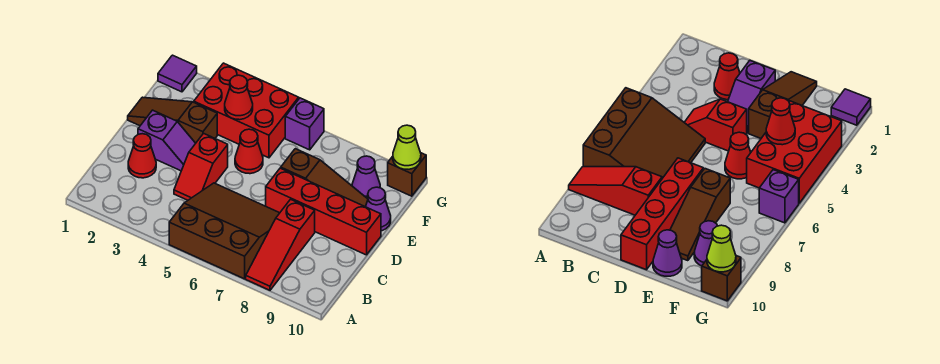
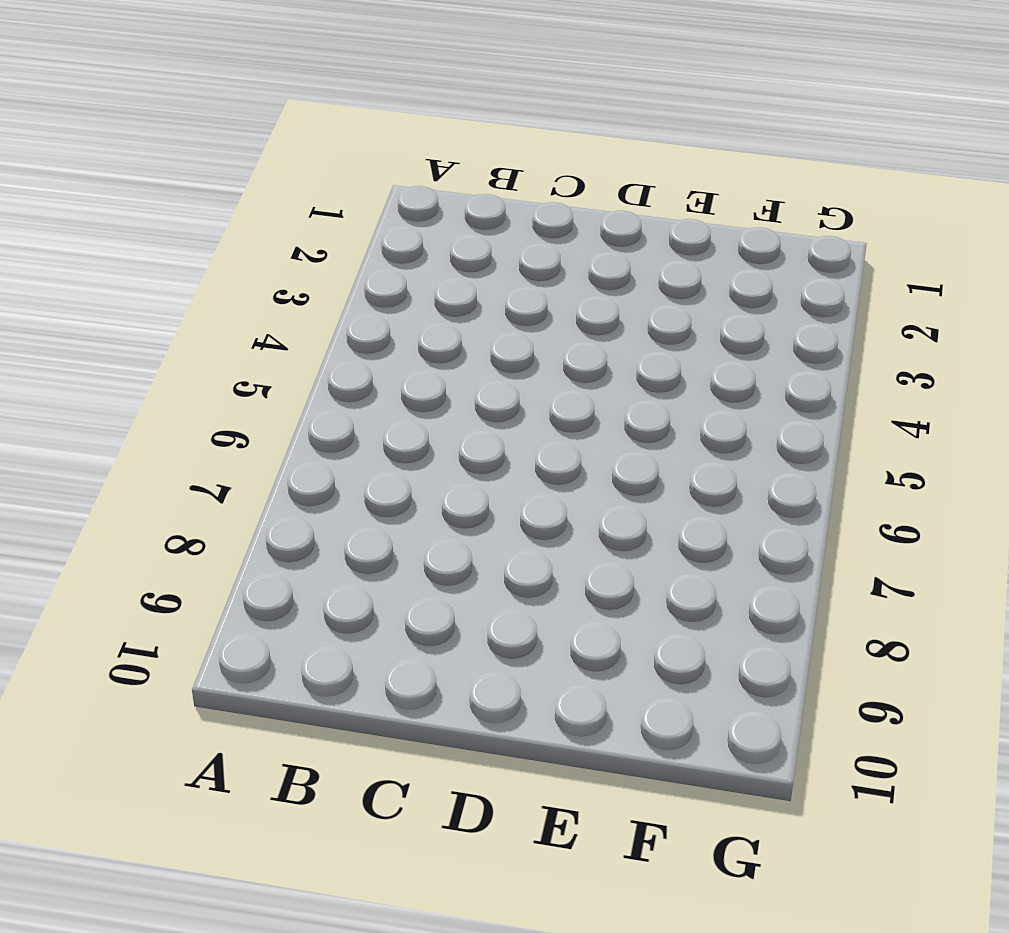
none -> brown slope A5:C7 level 1 top A
none -> red slope A8:C8 level 1 top C
none -> red cone C2 level 1

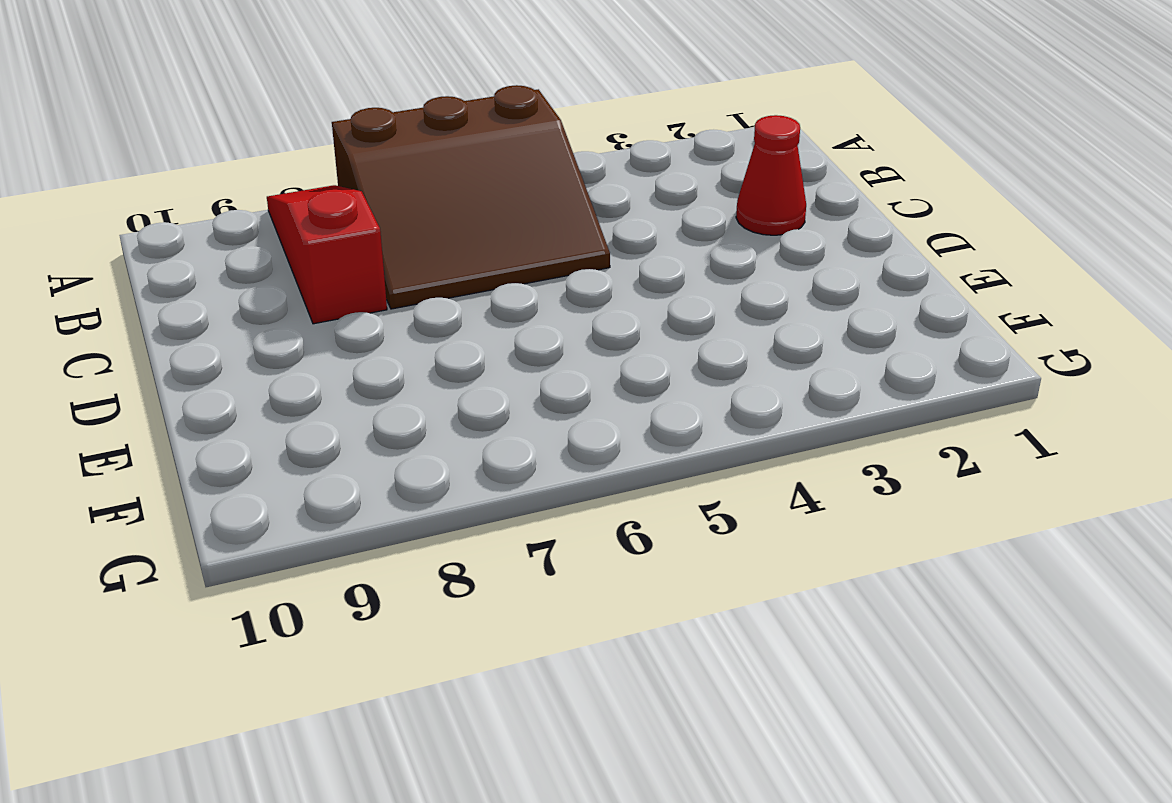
none -> red slope C4:D4 level 1 top D
none -> purple slope D2:D3 level 1 top 2
none -> red brick D7:D10 level 1

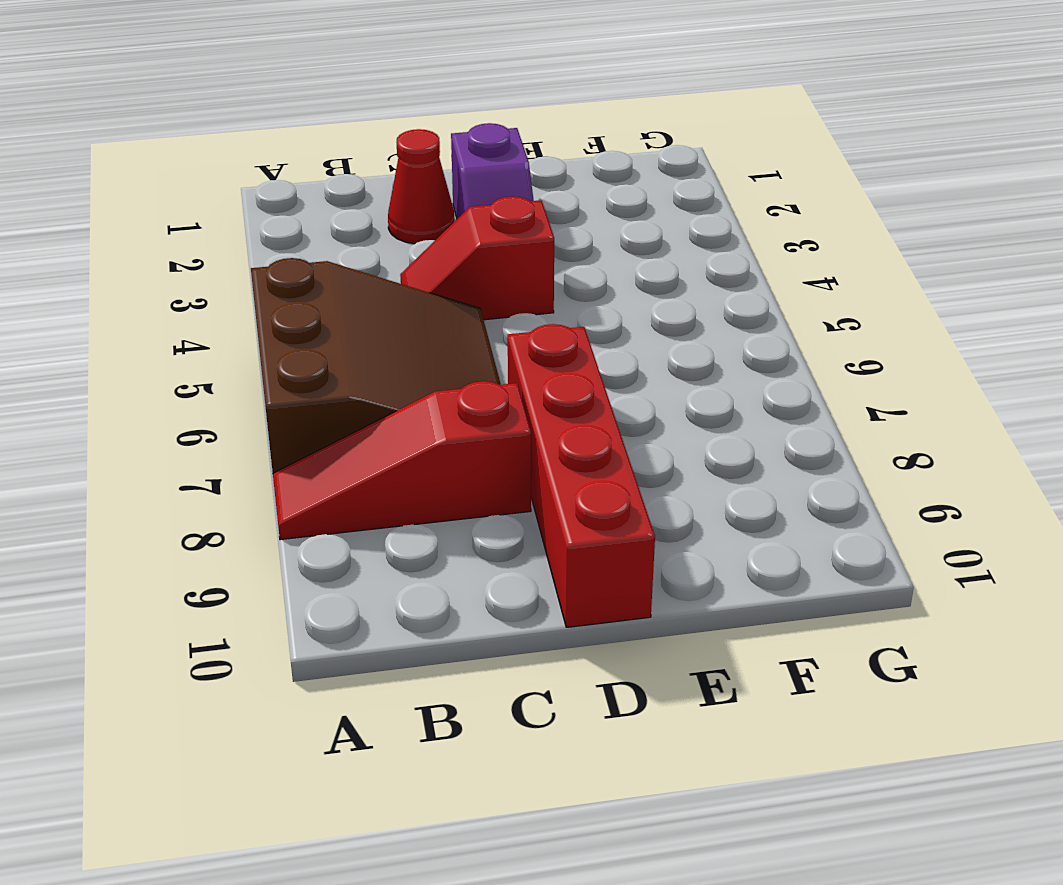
none -> brown slope E1:E3 level 1 top 3
none -> red cone E5 level 1
none -> brown slope E7:E9 level 1 top 7

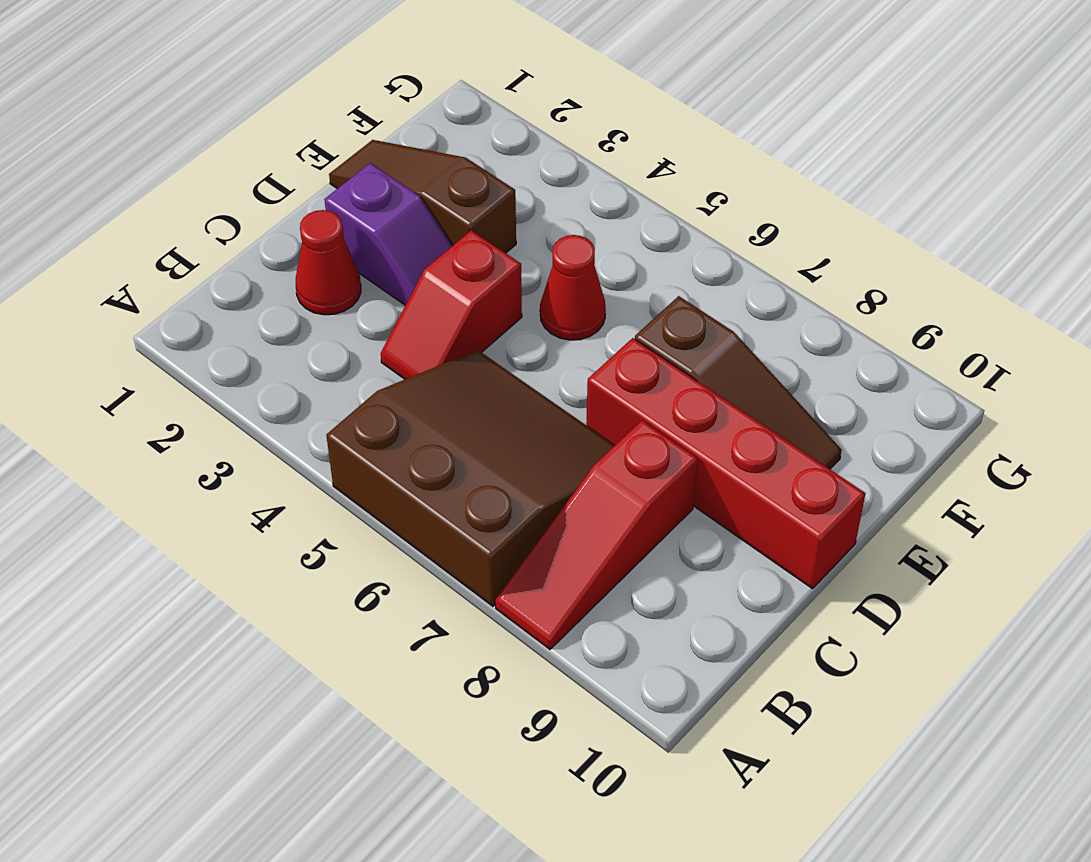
none -> purple cone E10 level 1
none -> red brick F3:G5 level 1
none -> purple cone F9 level 1

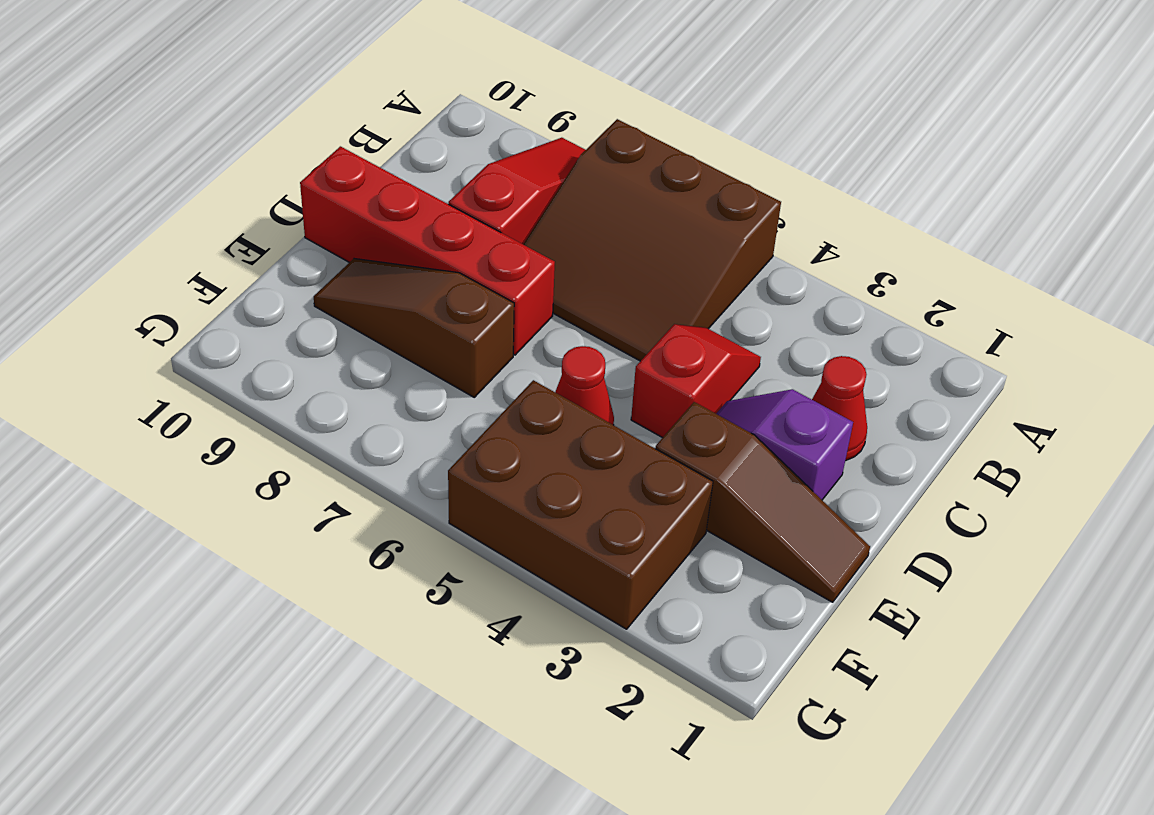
brown brick F3:G5 level 1 -> red brick F3:G5 level 1
none -> purple cone E10 level 1
none -> purple cone F9 level 1
none -> purple tile G1 level 1

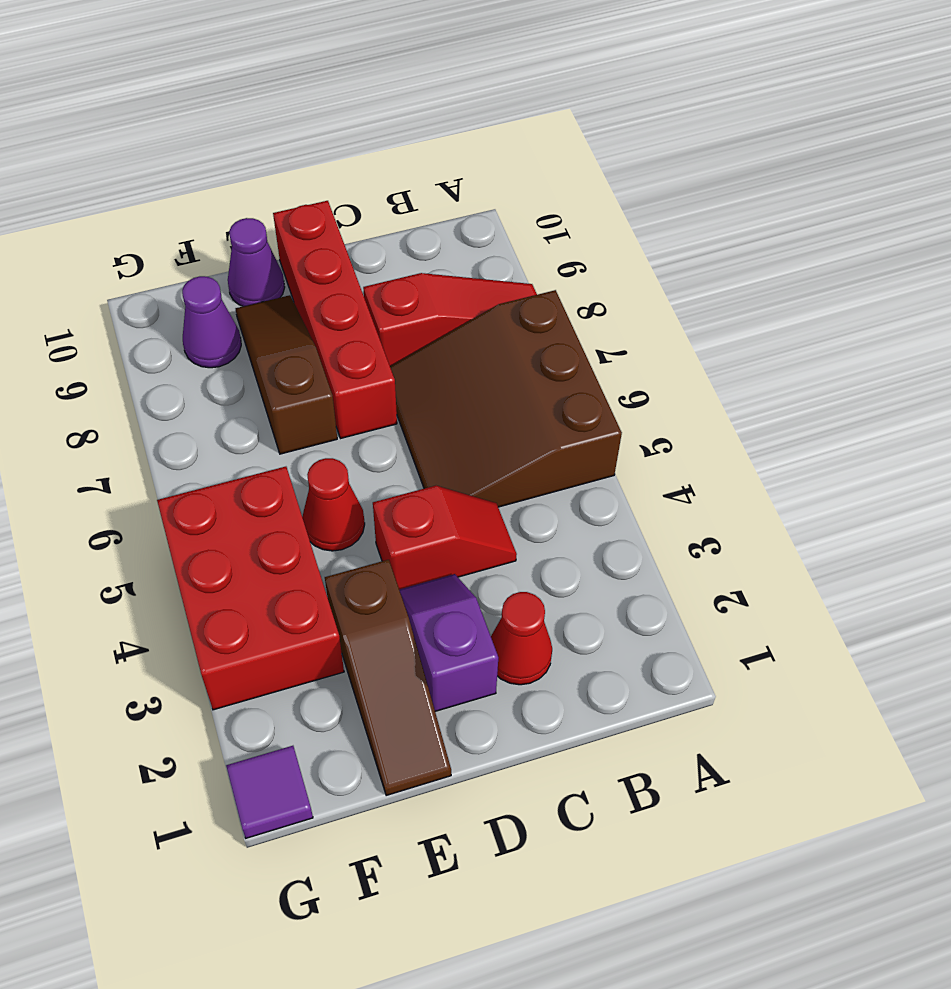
none -> purple brick G6 level 1
none -> brown brick G10 level 1
none -> red cone F4 level 2

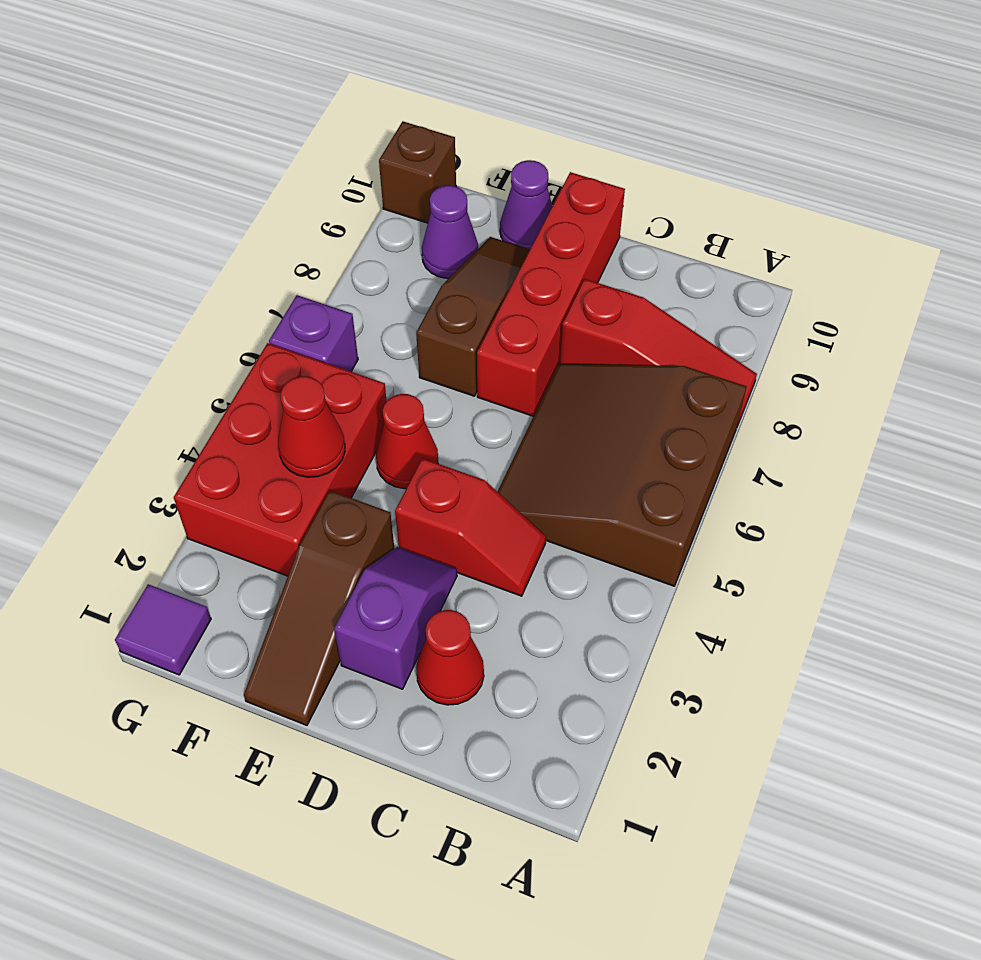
none -> lime cone G10 level 2

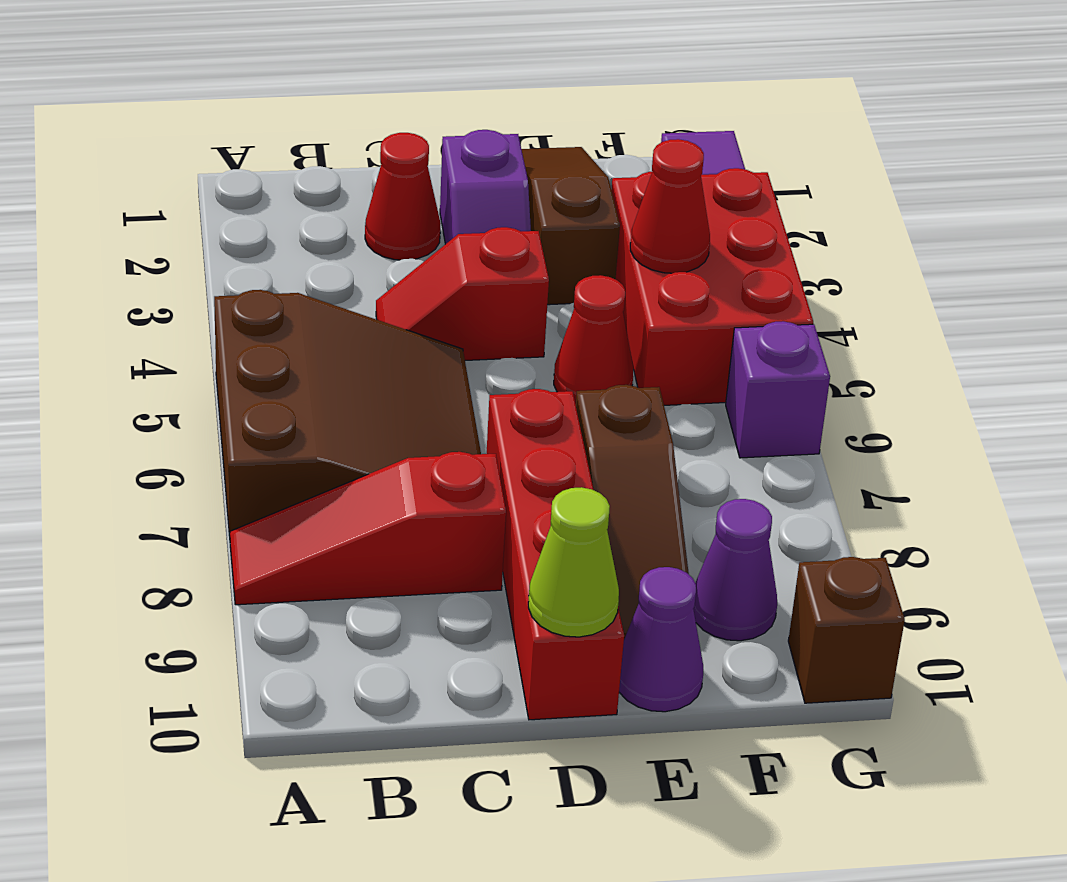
lime cone D10 level 2 -> lime cone G10 level 2

